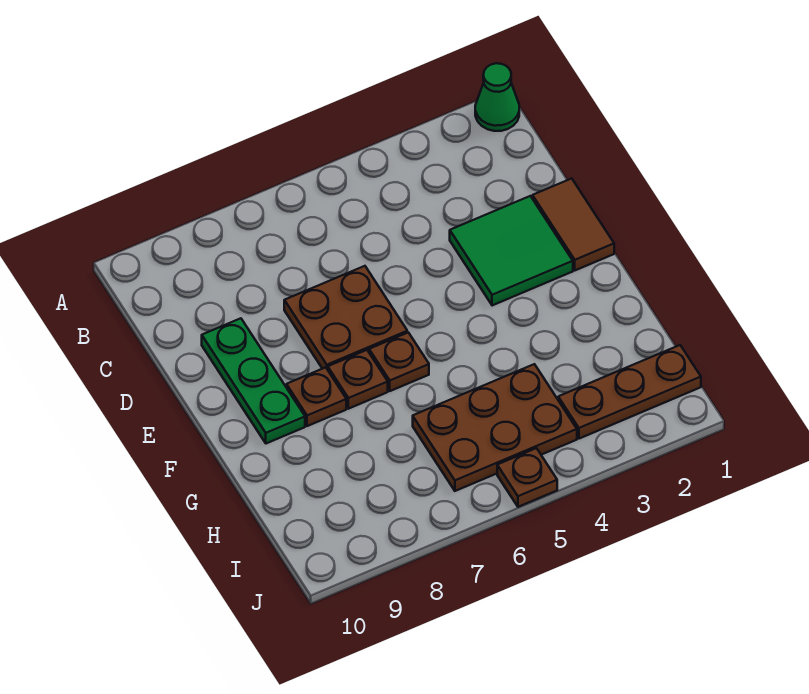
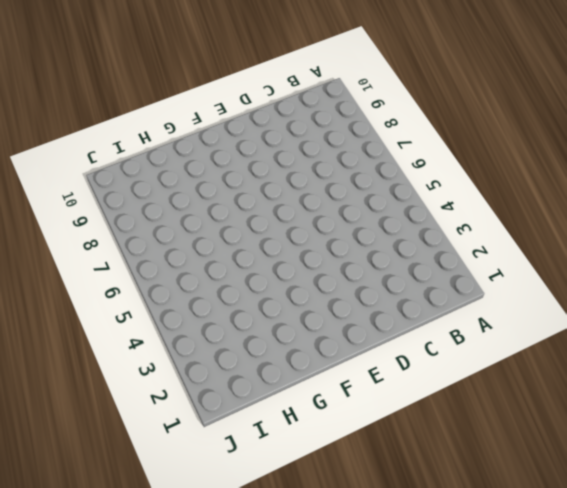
none -> green cone A1 level 1
none -> brown tile D1:E1 level 1

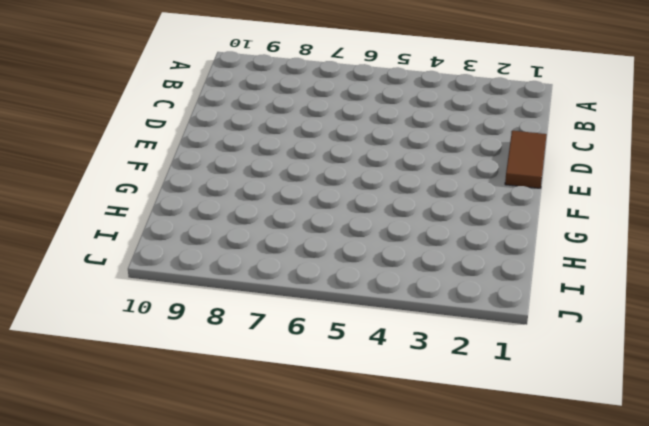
none -> green cone A1 level 1
none -> green tile D2:E3 level 1

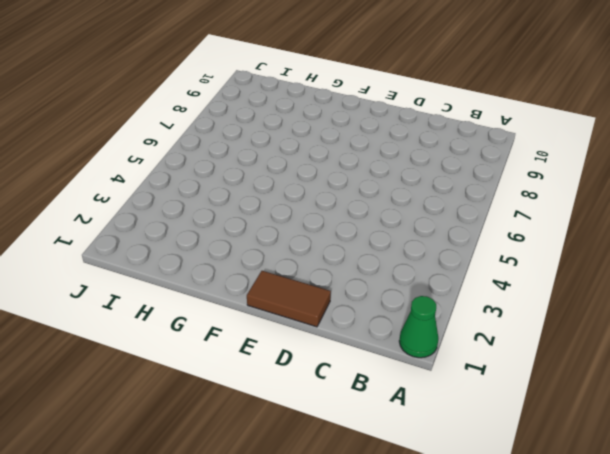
none -> green tile D2:E3 level 1
none -> brown plate D6:E7 level 1

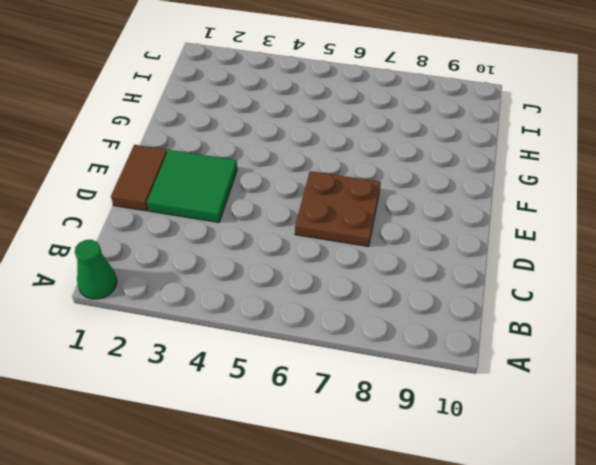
none -> green plate D9:F9 level 1
none -> brown plate F6 level 1

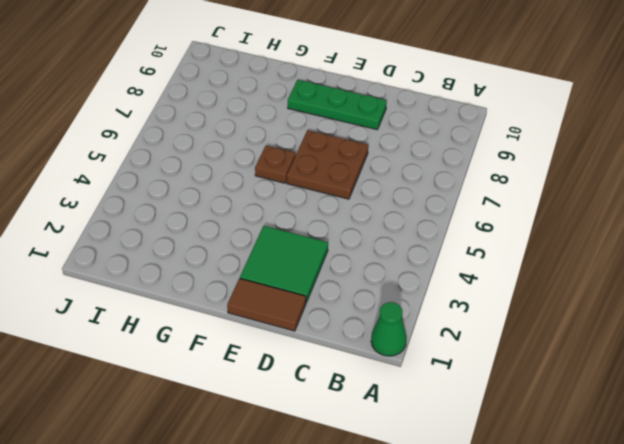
none -> brown plate F7 level 1
none -> brown plate F8 level 1

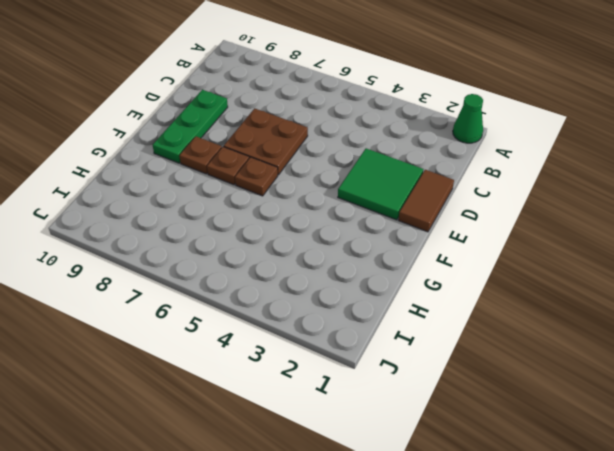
none -> brown plate H4:I6 level 1
none -> brown plate I1:I3 level 1

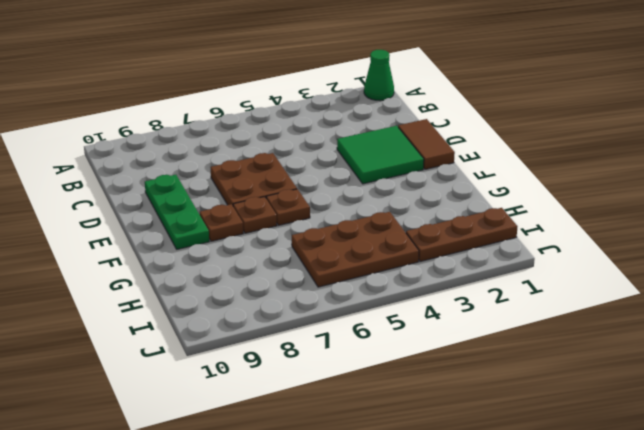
none -> brown plate J5 level 1

